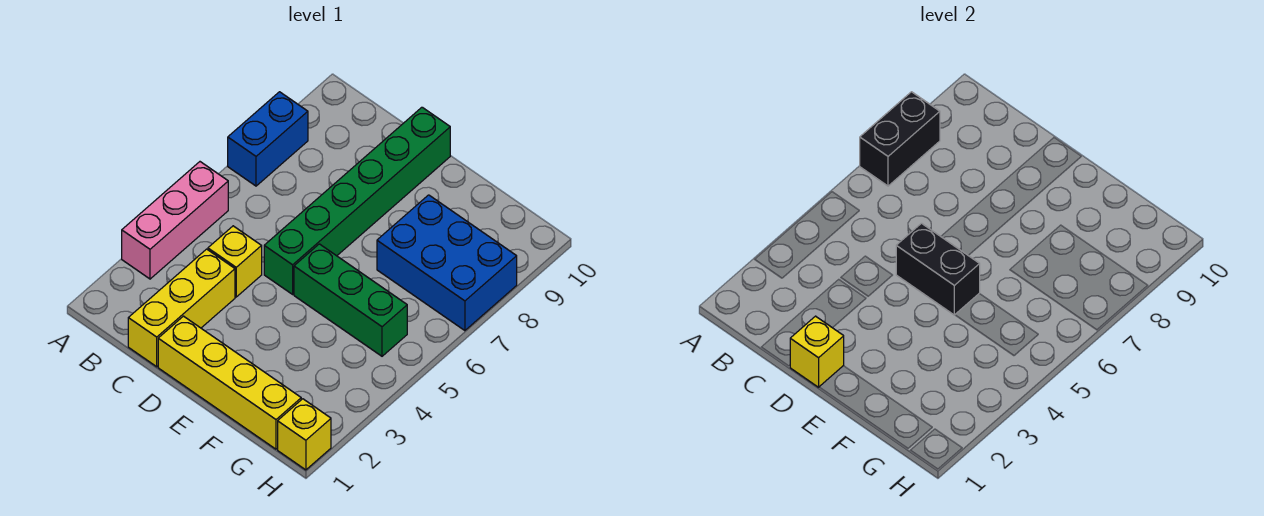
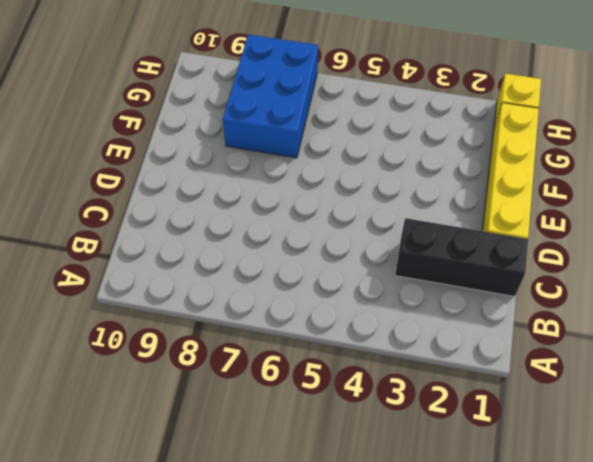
black brick C1:C3 level 1 -> yellow brick C1:C3 level 1
none -> pink brick A3:A5 level 1
none -> blue brick A7:A8 level 1
none -> yellow brick C4 level 1

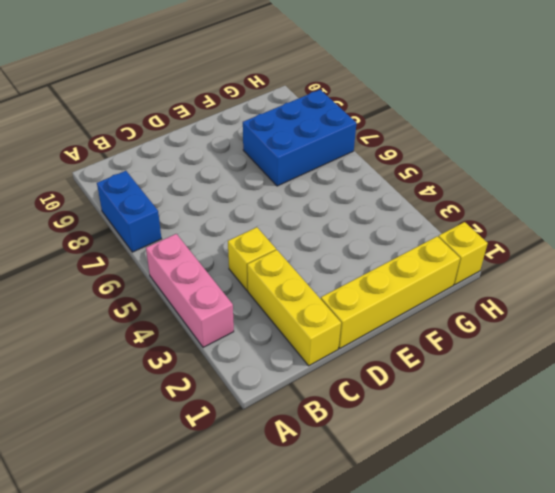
none -> green brick D5:D10 level 1
none -> green brick E5:G5 level 1
none -> black brick A7:A8 level 2

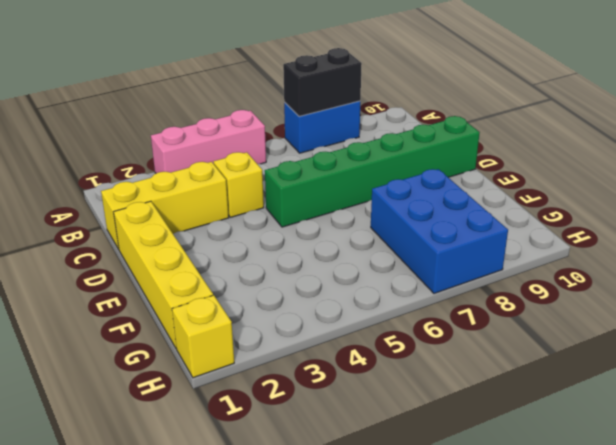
none -> green brick E5:G5 level 1
none -> yellow brick D1 level 2
none -> black brick D5:E5 level 2

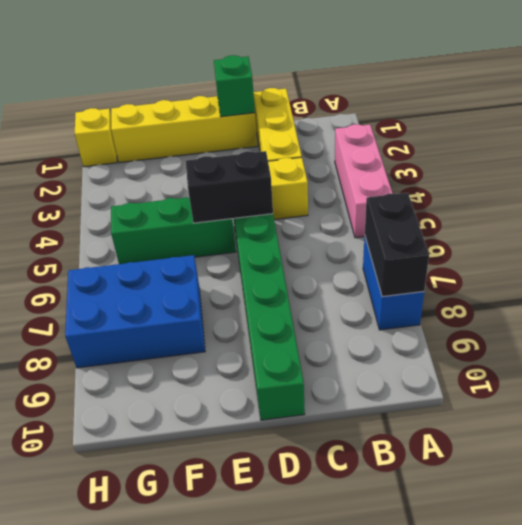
green brick D1 level 2 -> yellow brick D1 level 2

